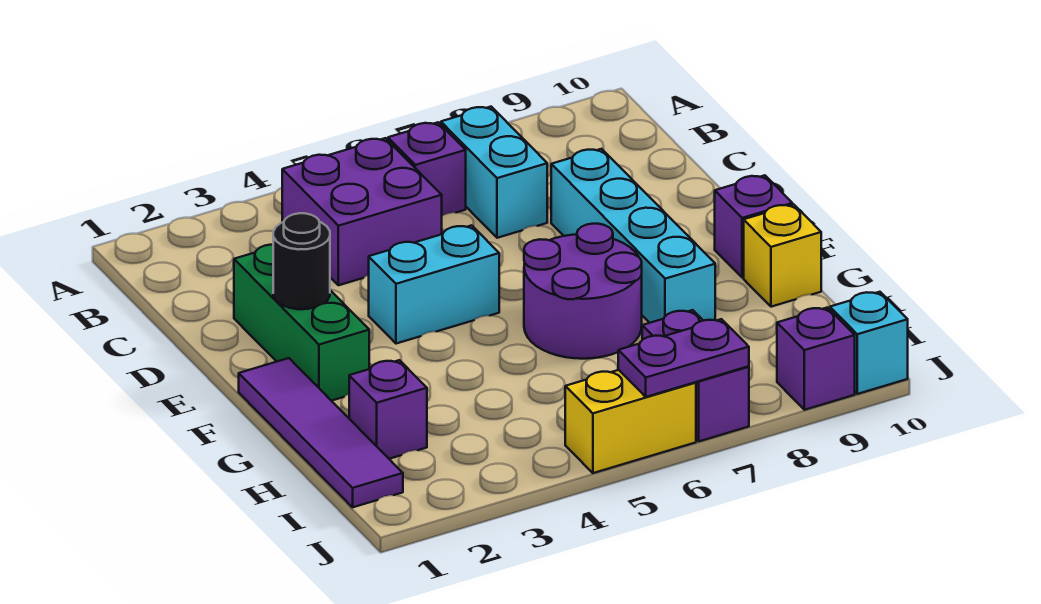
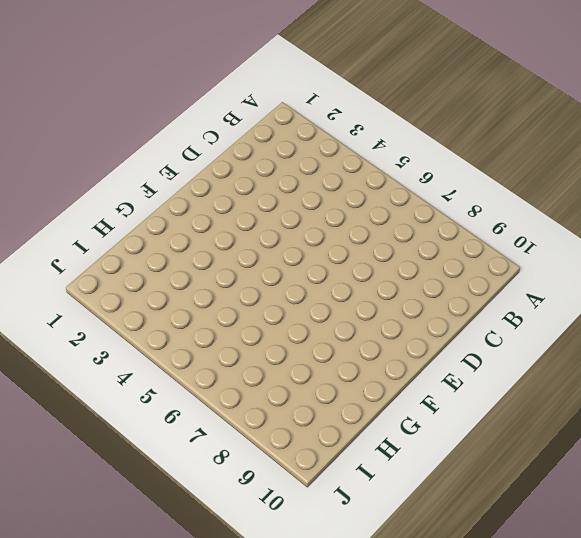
none -> purple brick B4:C5 level 1
none -> purple brick B6 level 1
none -> cyan brick B7:C7 level 1

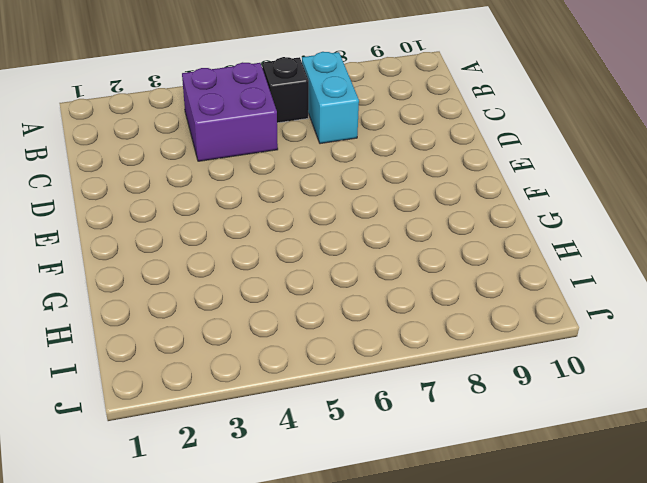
black brick B6 level 1 -> purple brick B6 level 1
none -> green brick D2:F2 level 1
none -> cyan brick D8:G8 level 1
none -> cyan brick E4:E5 level 1

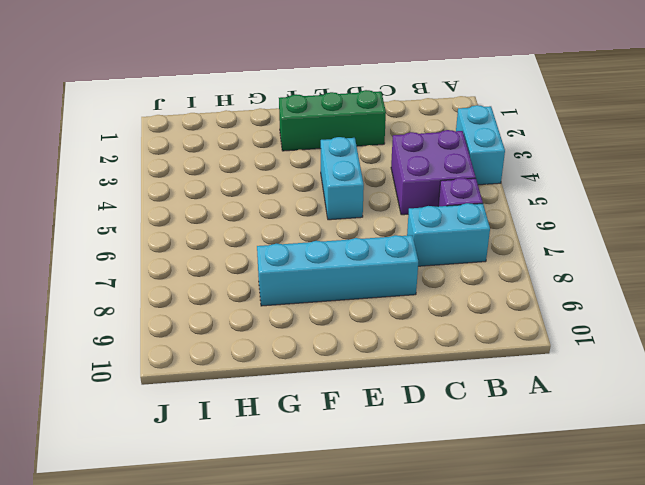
cyan brick A3:A4 level 1 -> none
none -> purple tile F1:I1 level 1
none -> purple round brick F6:G7 level 1
none -> purple brick F10 level 1

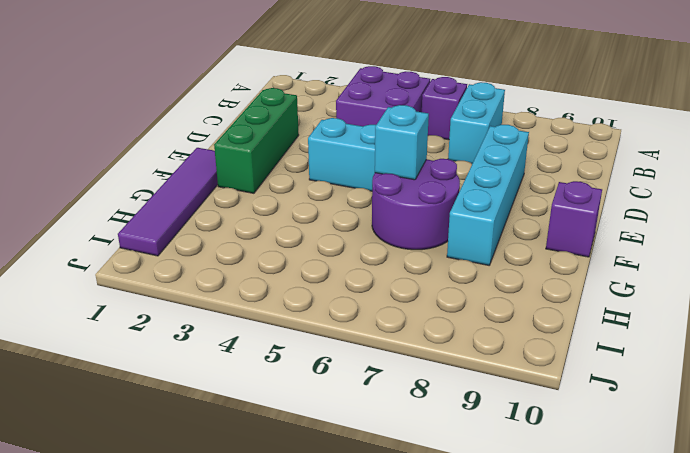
cyan brick F6 level 2 -> cyan brick J10 level 1
none -> yellow brick G10 level 1
none -> purple brick H2 level 1
none -> purple brick I7:J7 level 1

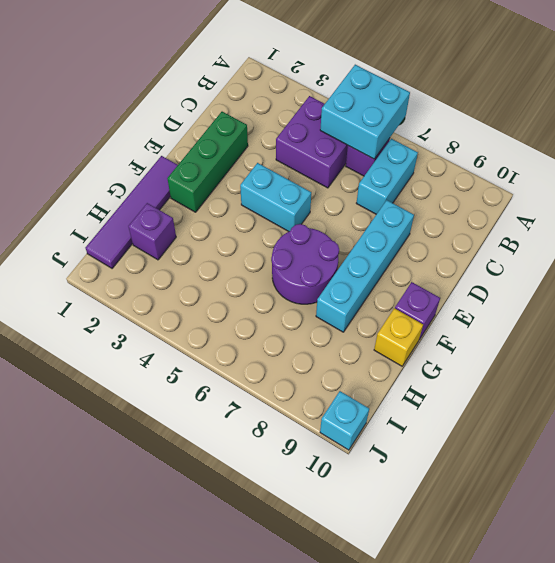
cyan brick A5:B6 level 2 -> none
none -> purple brick I7:J7 level 1
none -> yellow brick J5:J6 level 1
none -> purple brick J9 level 1

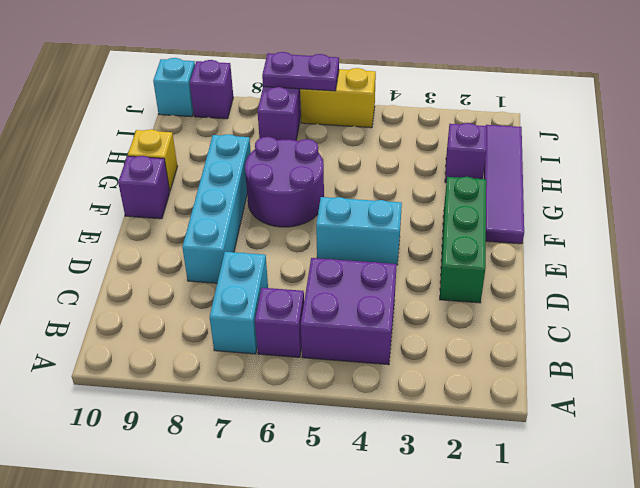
none -> black round brick E2 level 2

